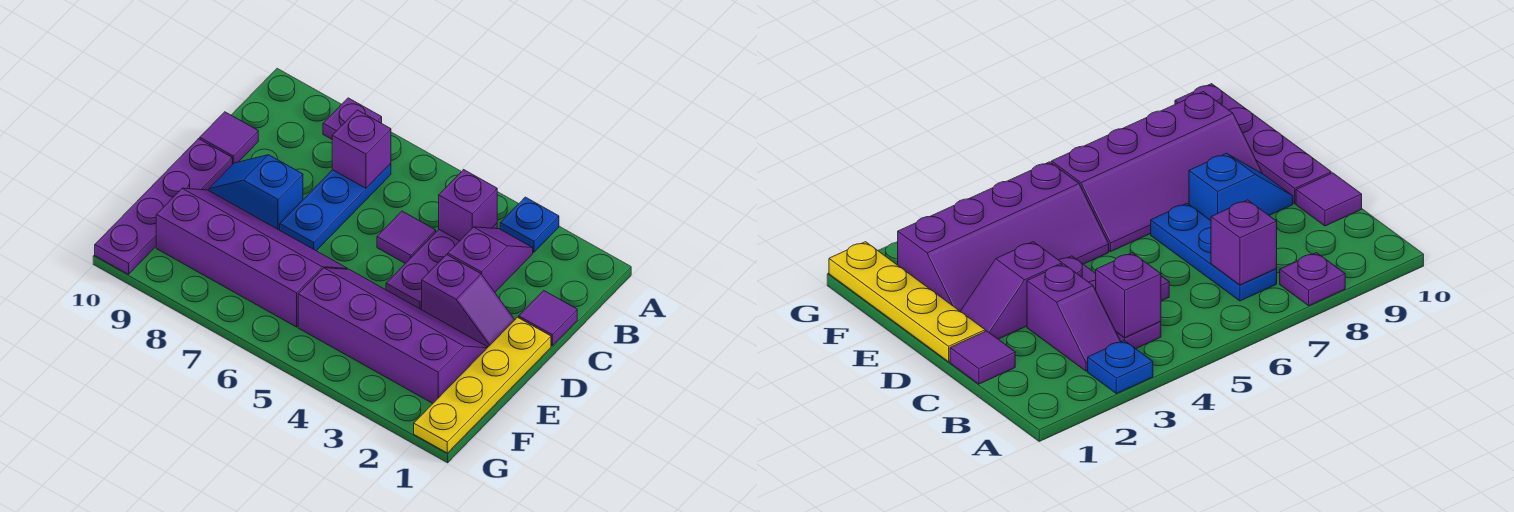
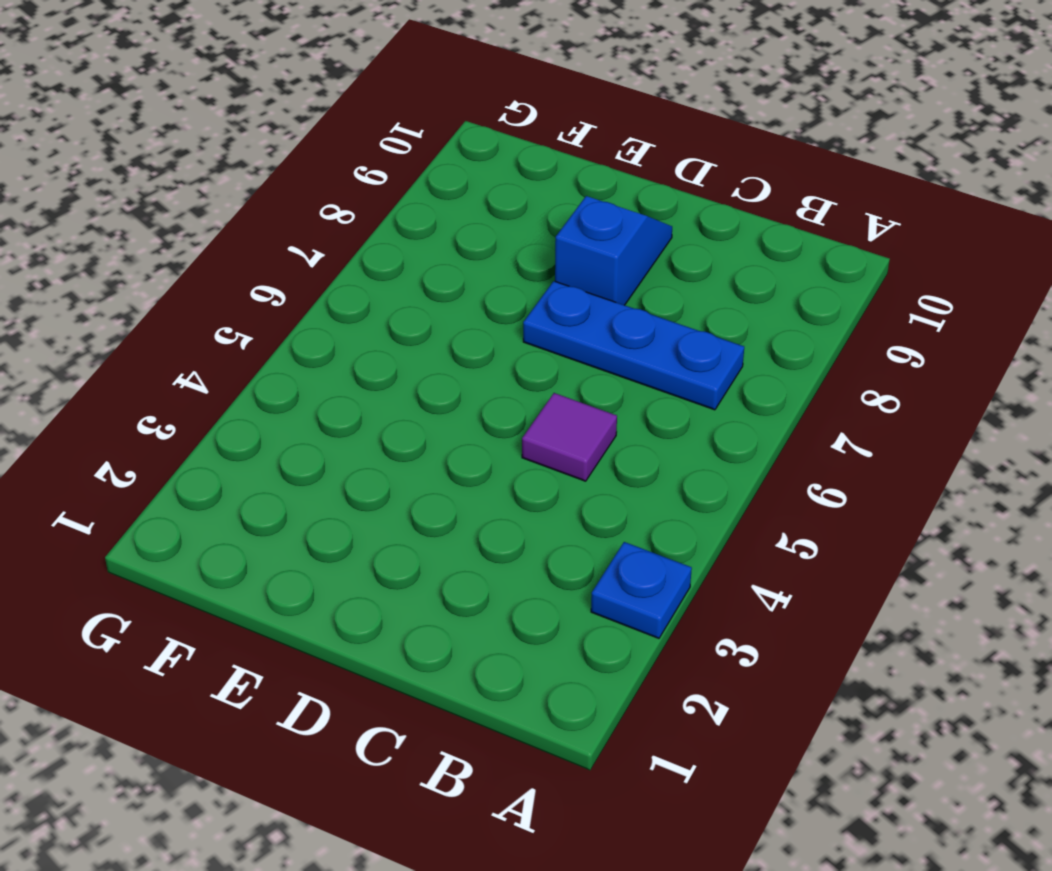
none -> purple plate A8 level 1
none -> purple slope B3:C3 level 1 top C
none -> purple plate B4:D4 level 1

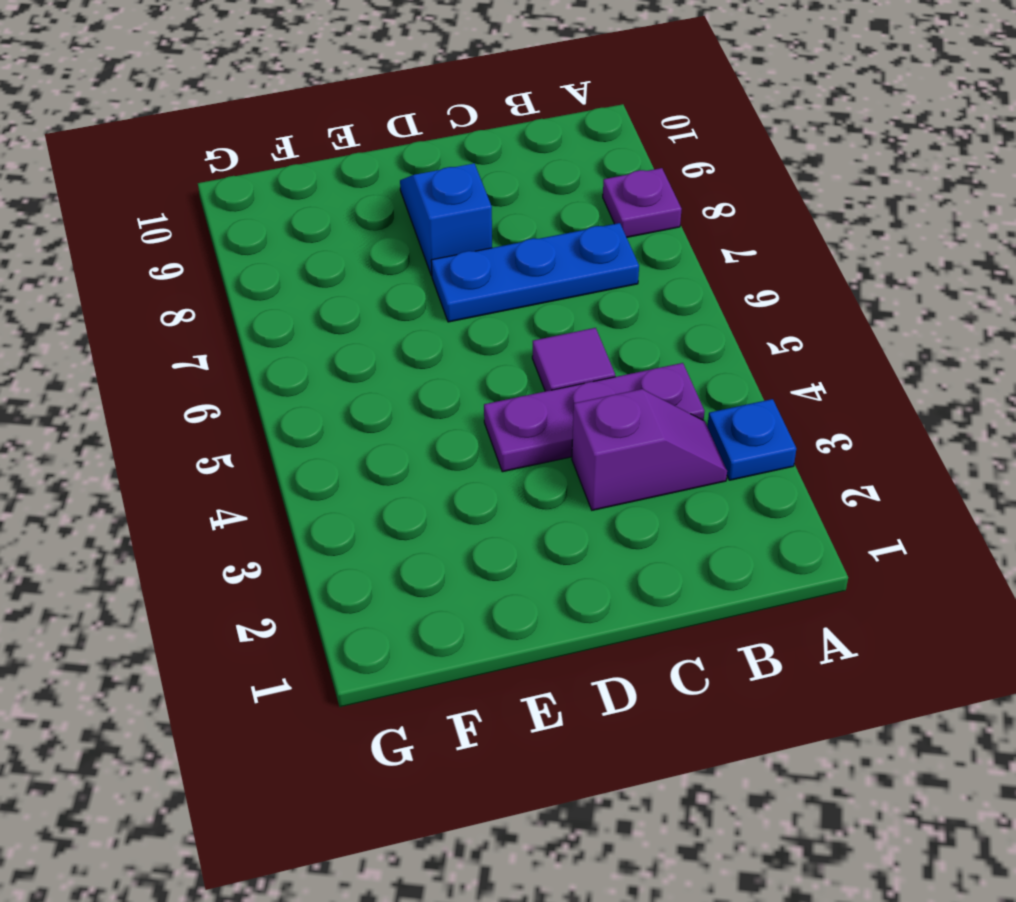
none -> purple tile C1 level 1
none -> purple tile C10 level 1
none -> yellow plate D1:G1 level 1

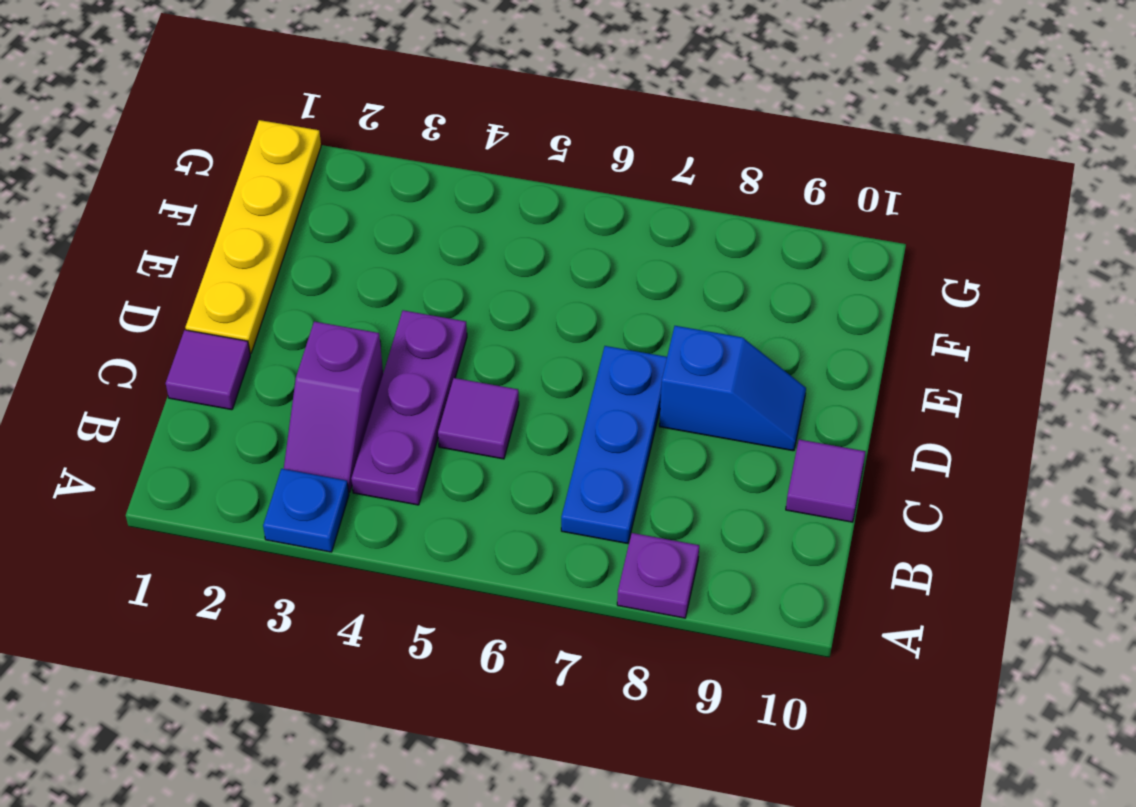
none -> purple slope D2:D3 level 1 top 3
none -> purple plate D10:G10 level 1
none -> purple slope E2:F5 level 1 top F

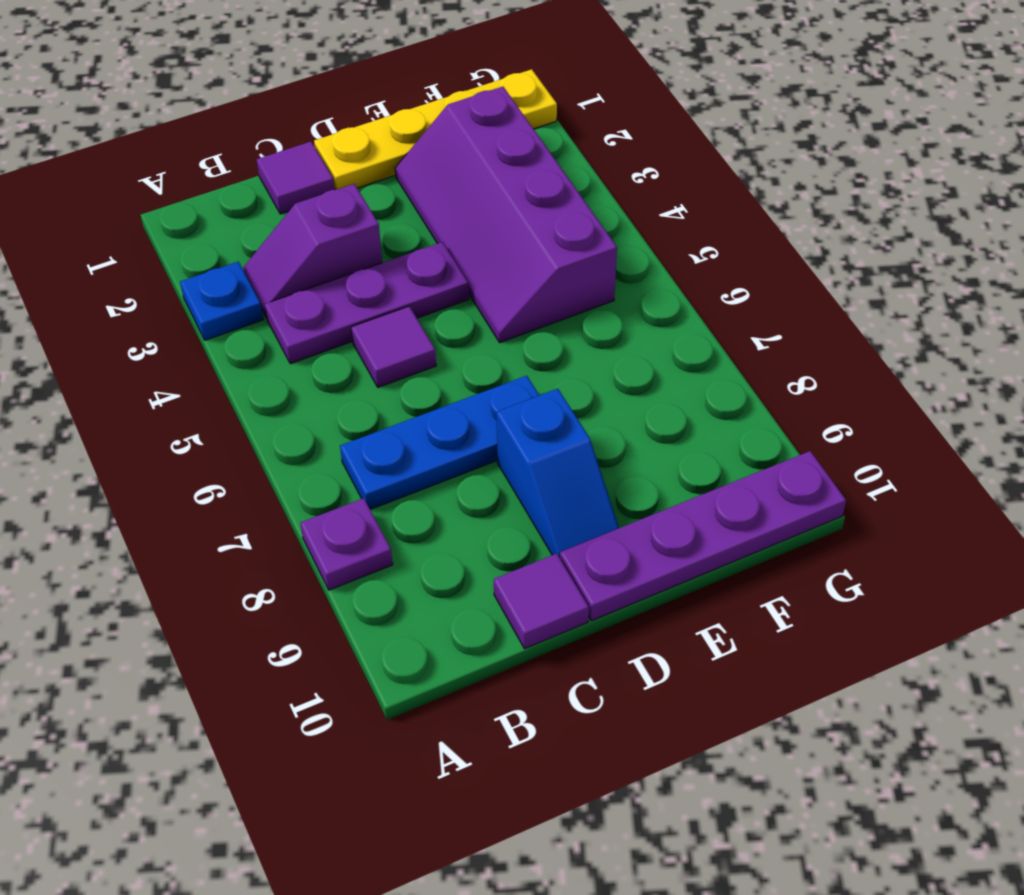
none -> purple slope D2:D3 level 1 top 3
none -> purple slope E6:F9 level 1 top F
none -> purple brick B4 level 2

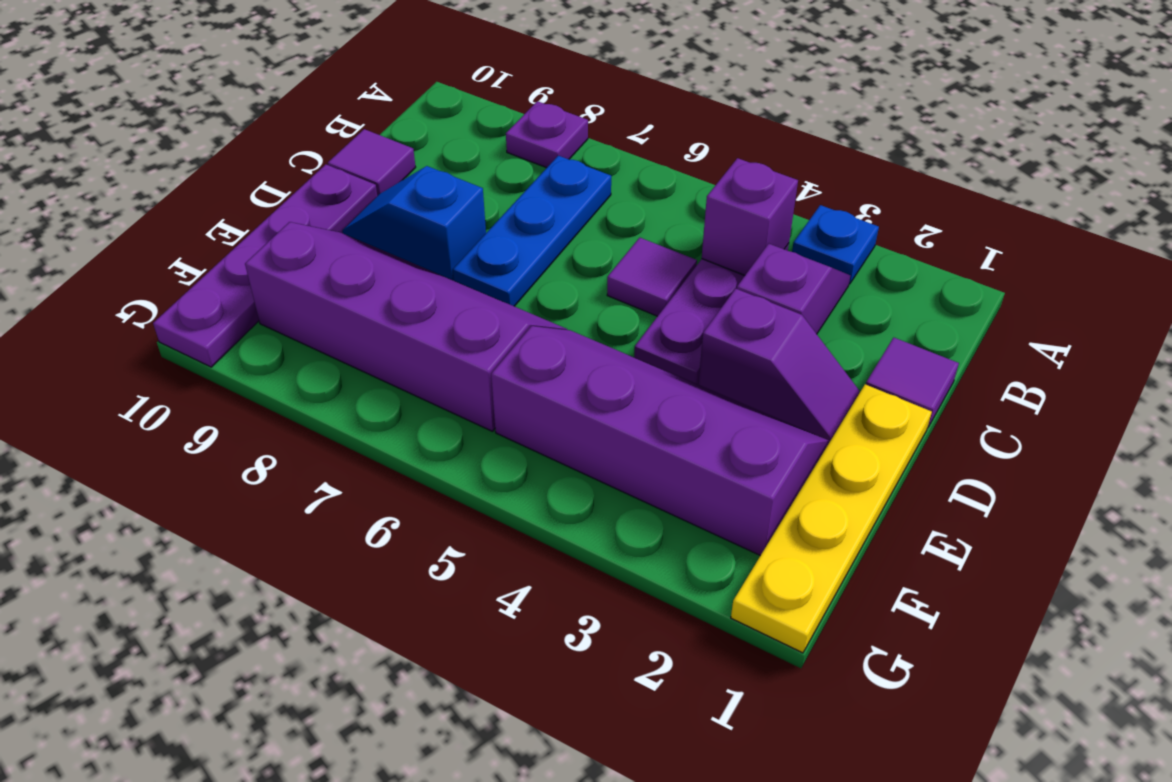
none -> purple brick B7 level 2

